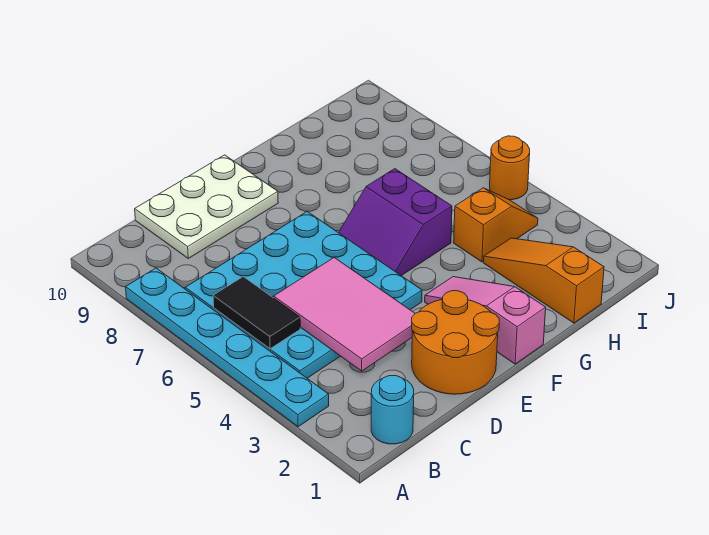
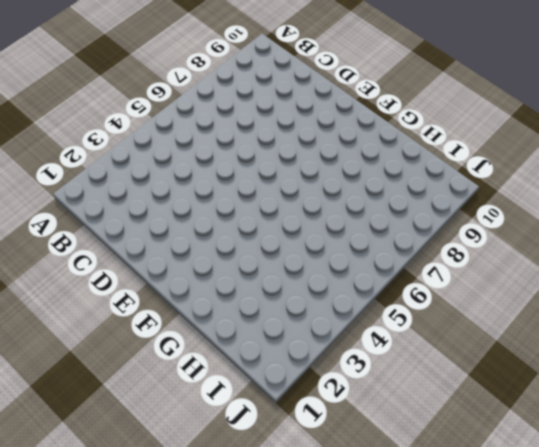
none -> cyan plate A3:A8 level 1
none -> cyan round brick B1 level 1
none -> cyan plate B4:E7 level 1

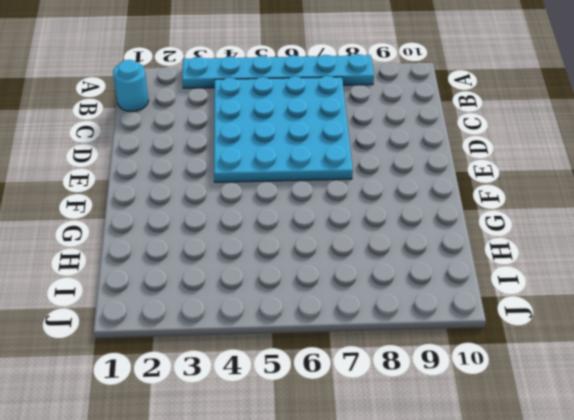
none -> white plate C9:E10 level 1
none -> orange round brick D1:E2 level 1
none -> pink slope F1:F3 level 1 top 1

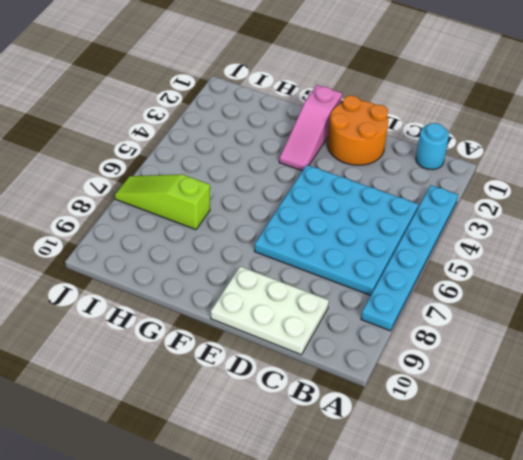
lime slope H7:J7 level 1 top H -> none
none -> purple slope F5:G6 level 1 top G
none -> orange slope H1:H3 level 1 top 1
none -> orange slope H4:I4 level 1 top H

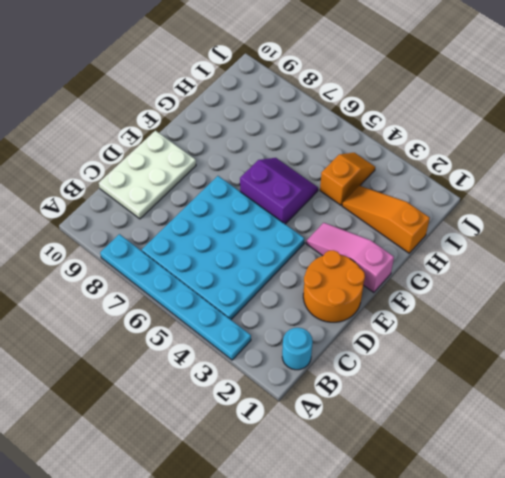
purple slope F5:G6 level 1 top F -> purple slope F5:G6 level 1 top G
none -> orange round brick J5 level 1
none -> black tile B5:B6 level 2
none -> pink tile C3:D5 level 2

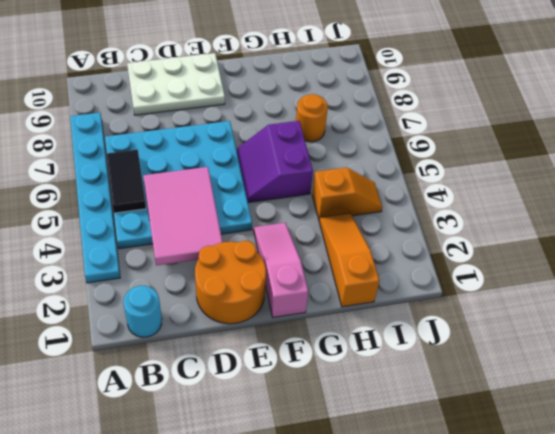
orange round brick H7 level 1 -> orange round brick J5 level 1

